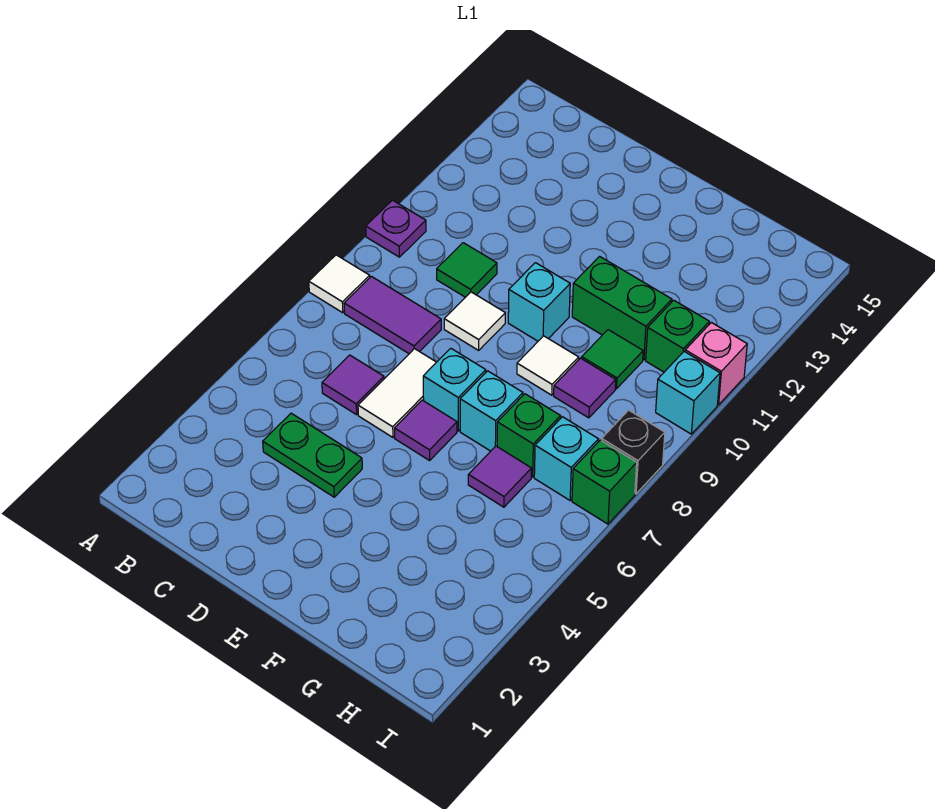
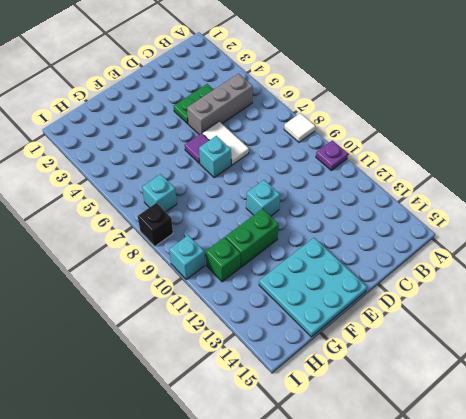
grey brick B5:D5 level 1 -> none
cyan plate E13:G15 level 1 -> none
none -> purple tile B8:C8 level 1
none -> purple tile C6 level 1
none -> green tile C10 level 1

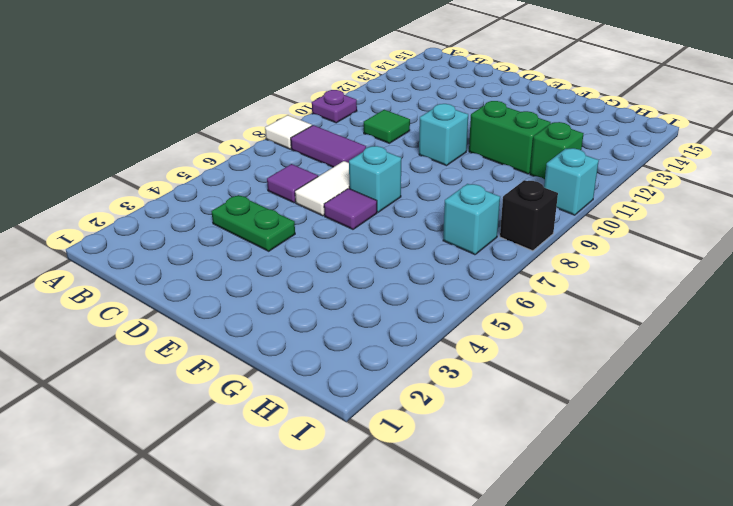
none -> white tile D9 level 1
none -> cyan brick F7 level 1
none -> white tile F9 level 1

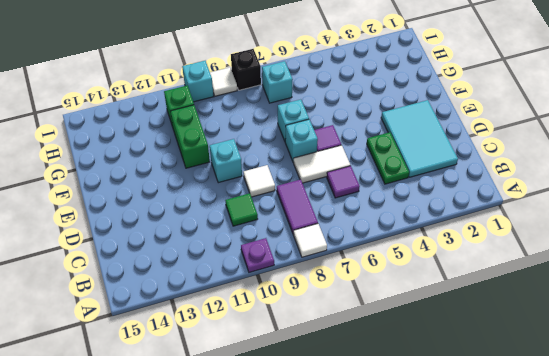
cyan tile C2:E3 level 1 -> none
white tile I9 level 1 -> white tile F9 level 1
none -> purple tile G6 level 1
none -> green brick G7 level 1
none -> purple tile G9 level 1

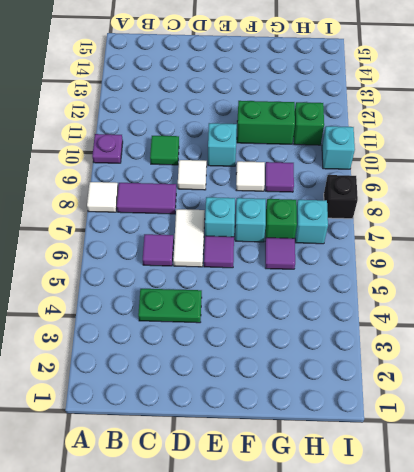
none -> green tile G10 level 1
none -> green brick I7 level 1
none -> pink brick I11 level 1

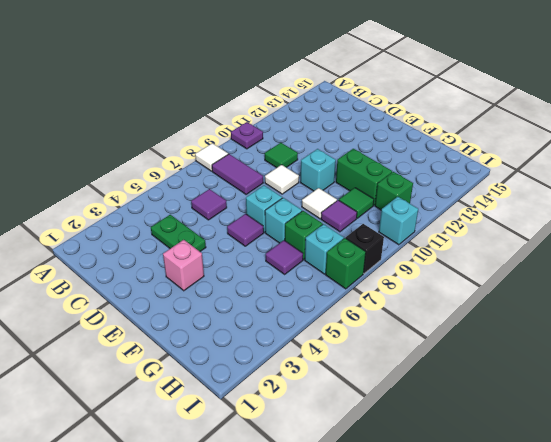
pink brick E3 level 1 -> pink brick I11 level 1
none -> white tile D6:D7 level 1

